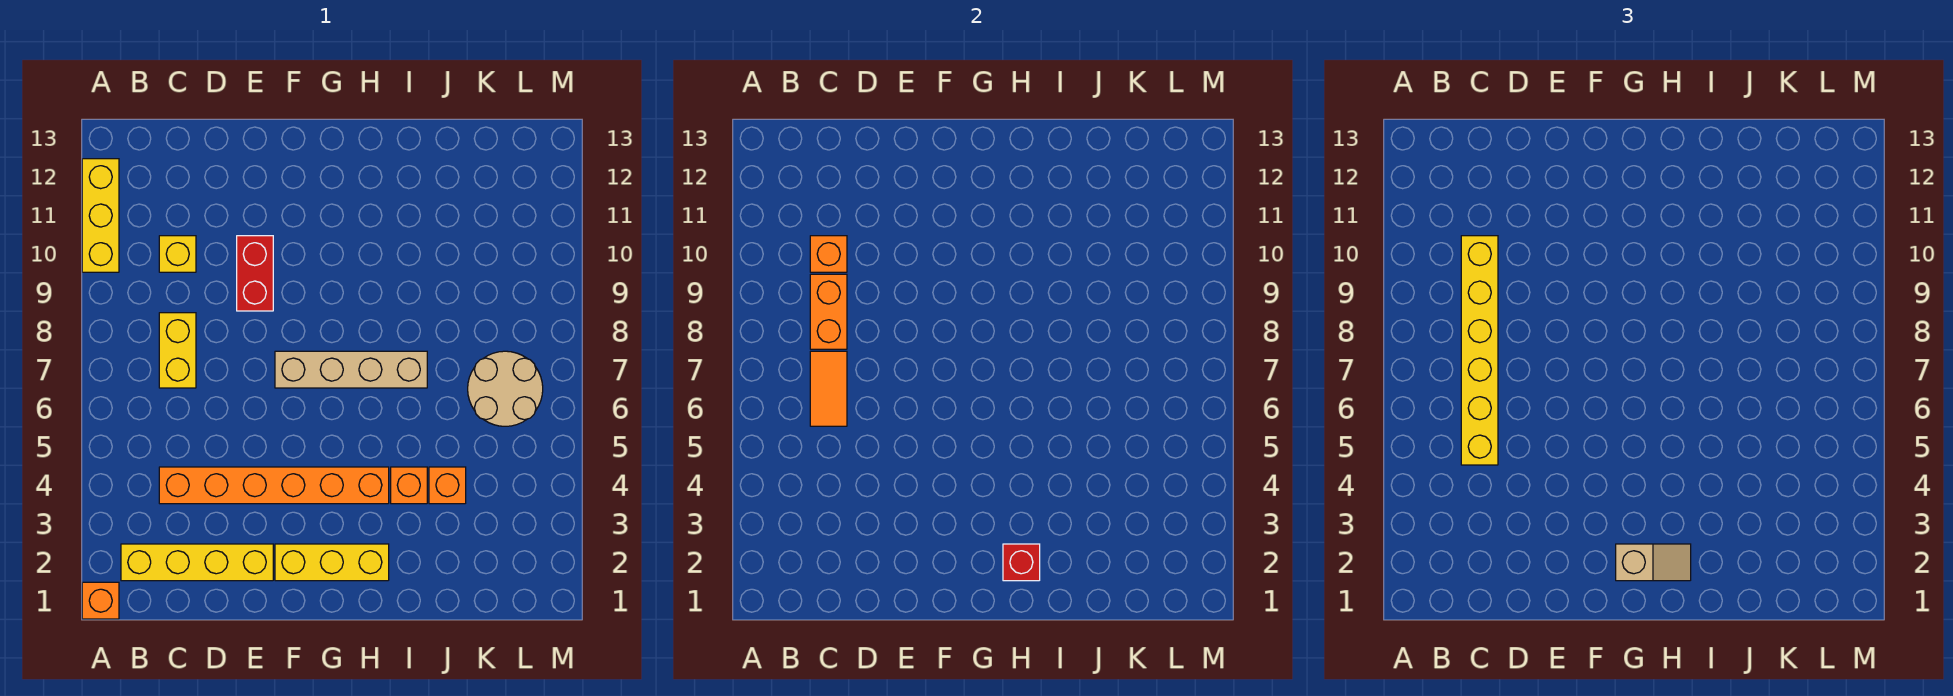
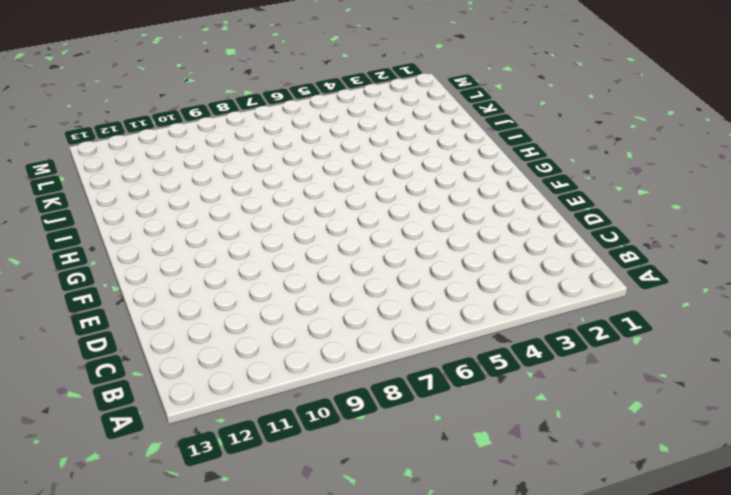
none -> orange brick A1 level 1
none -> yellow brick A10:A12 level 1
none -> yellow brick B2:E2 level 1

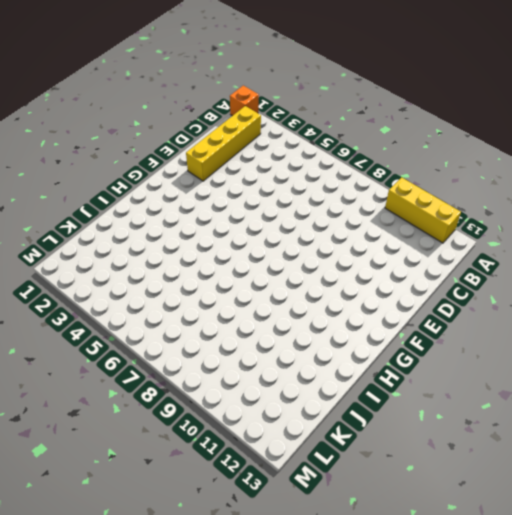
none -> orange brick C4:H4 level 1
none -> yellow brick C7:C8 level 1
none -> yellow brick C10 level 1

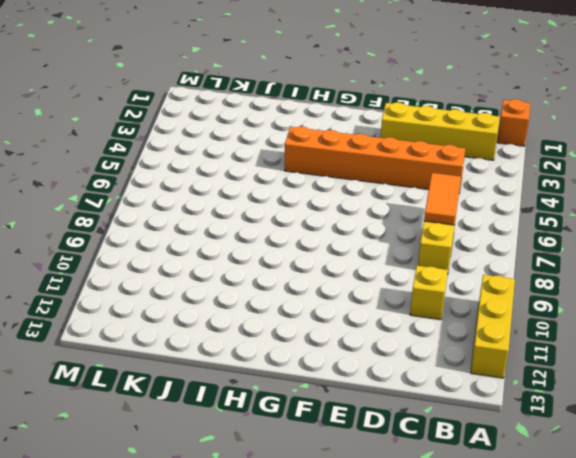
none -> red brick E9:E10 level 1
none -> yellow brick F2:H2 level 1
none -> tan brick F7:I7 level 1

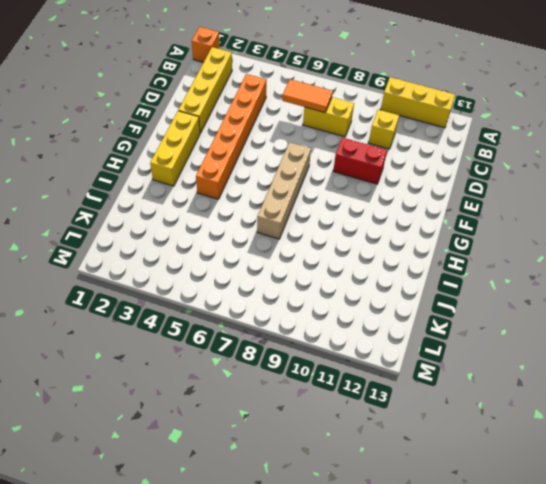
none -> orange brick I4 level 1
none -> orange brick J4 level 1
none -> tan round brick K6:L7 level 1

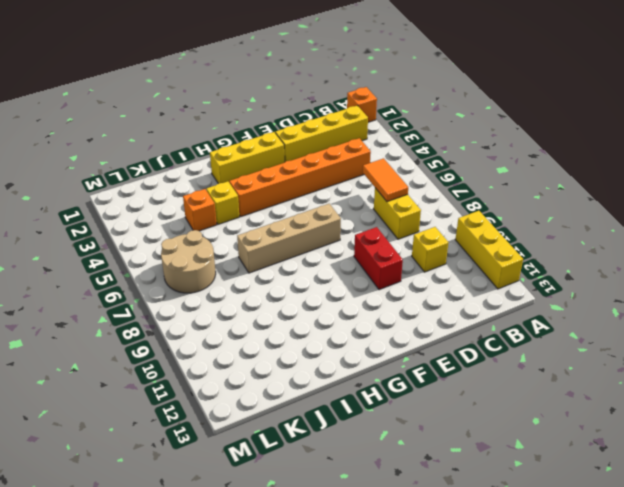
yellow brick I4 level 1 -> orange brick I4 level 1
none -> orange brick C8:C9 level 2
none -> orange brick C10 level 2
none -> red brick H2 level 2

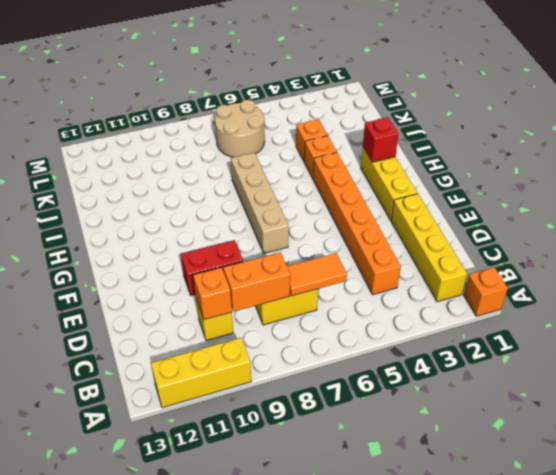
none -> yellow brick C5:C10 level 3
none -> tan slope G2:H2 level 3 top G

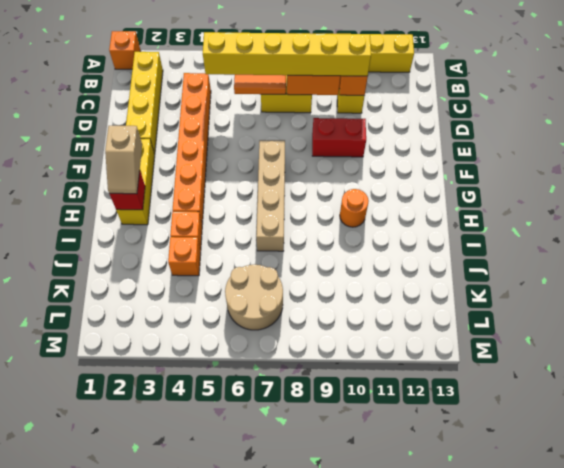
orange round brick H10 level 1 -> none

